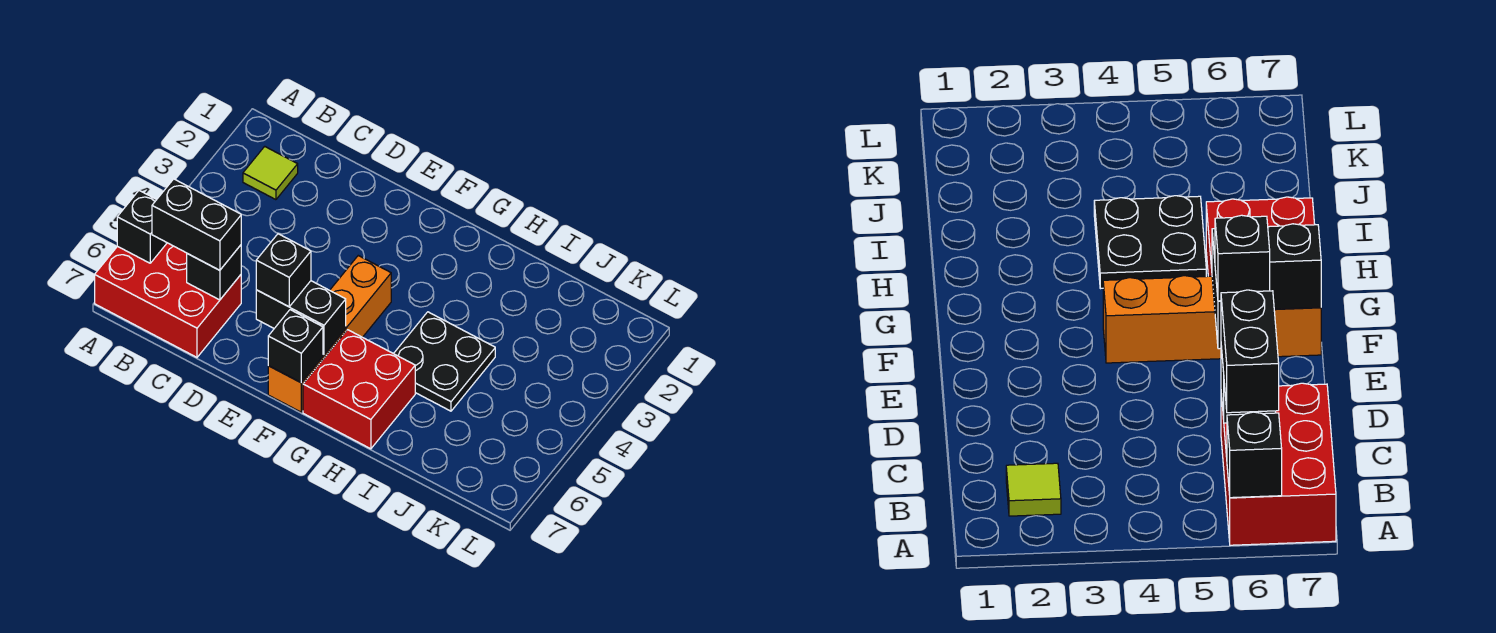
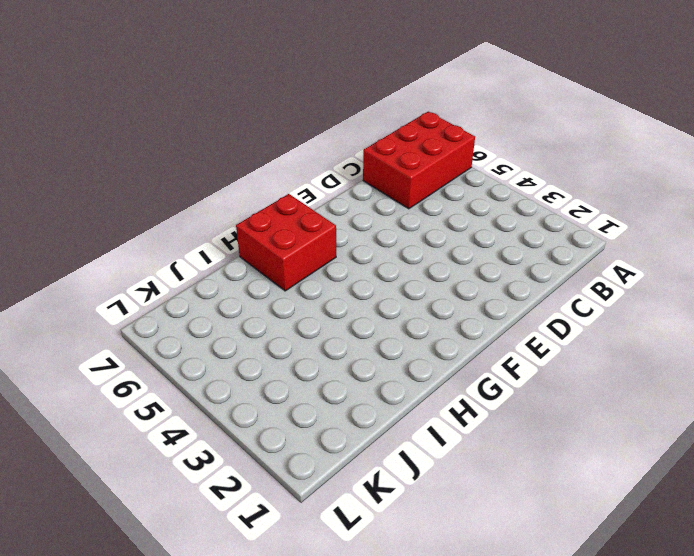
none -> lime tile B2 level 1
none -> orange brick F4:F7 level 1

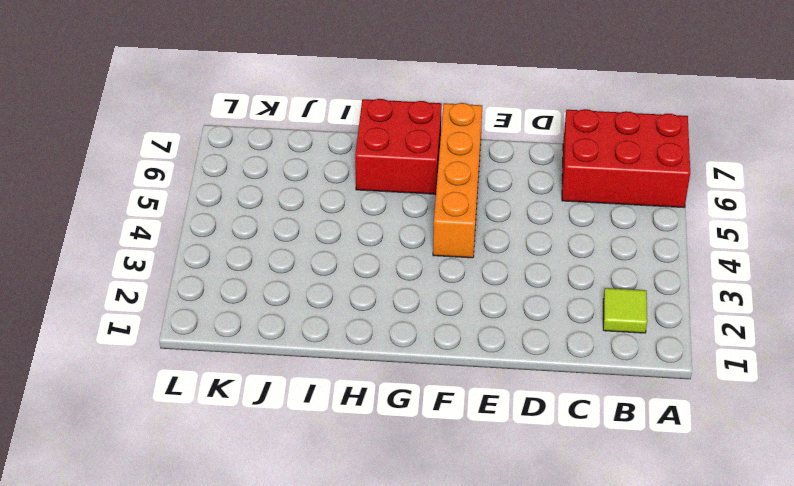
none -> black plate H4:I5 level 1
none -> black brick A6 level 2

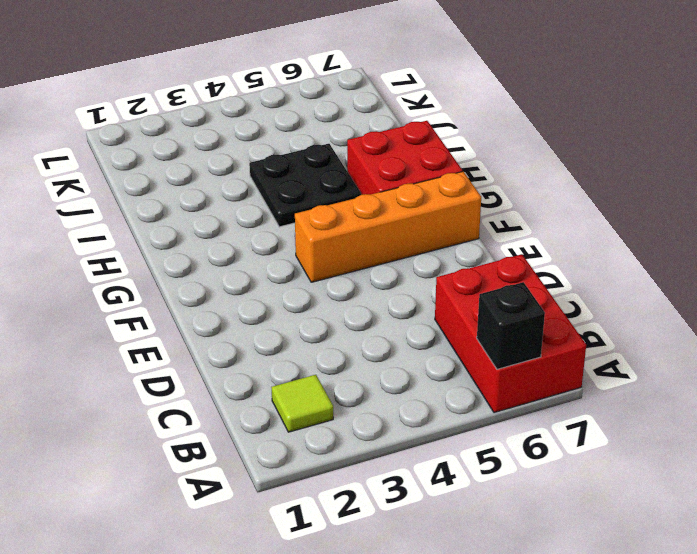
none -> black brick C6 level 2
none -> black brick E6:F6 level 2

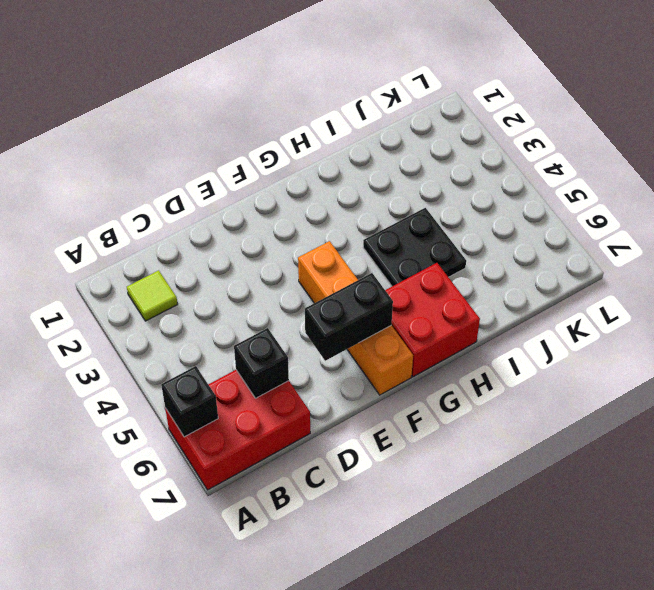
none -> black brick F7 level 2
none -> black brick B6:C6 level 3

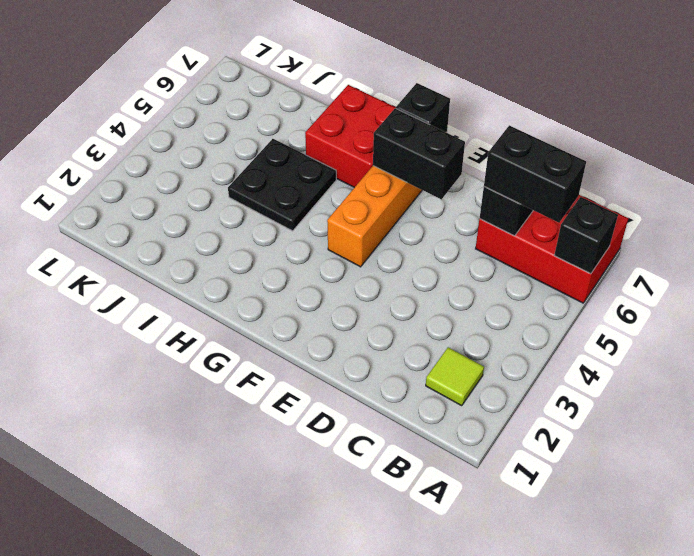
none -> black brick E6 level 3

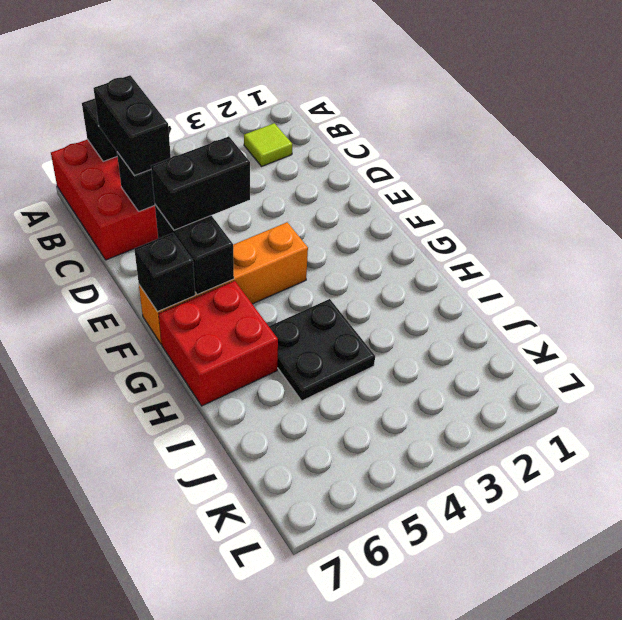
black brick E5:E6 level 3 -> black brick E6 level 3

